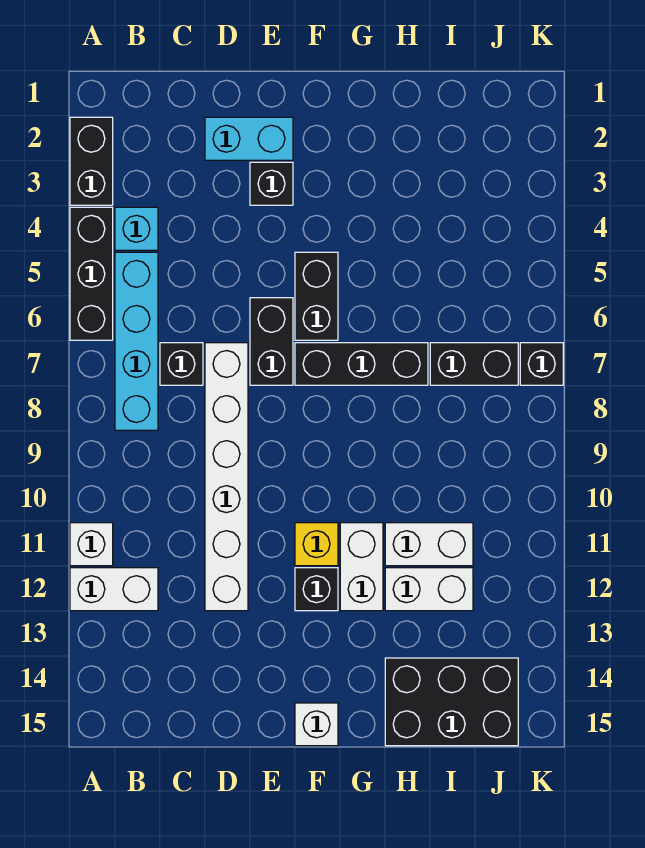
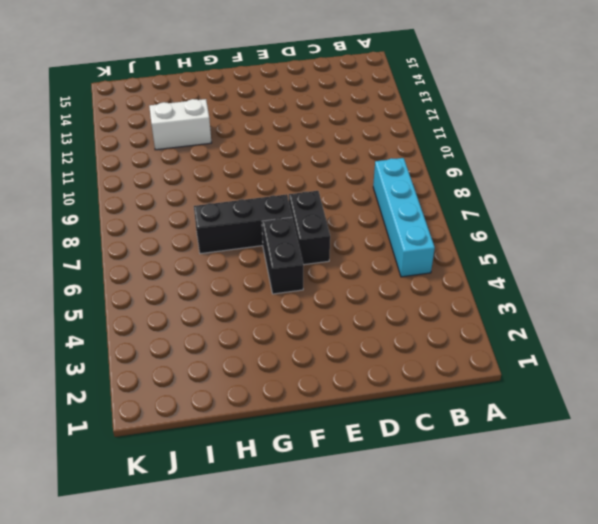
none -> black brick A2:A3 level 1
none -> black brick A4:A6 level 1
none -> white brick A11 level 1

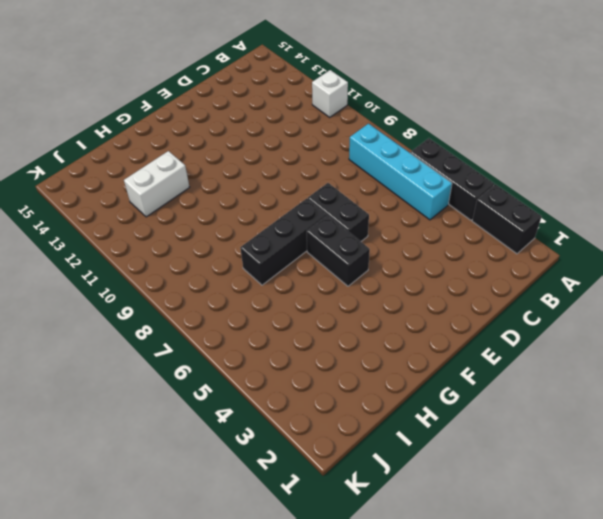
none -> white brick A12:B12 level 1
none -> cyan brick B4 level 1
none -> black brick C7 level 1

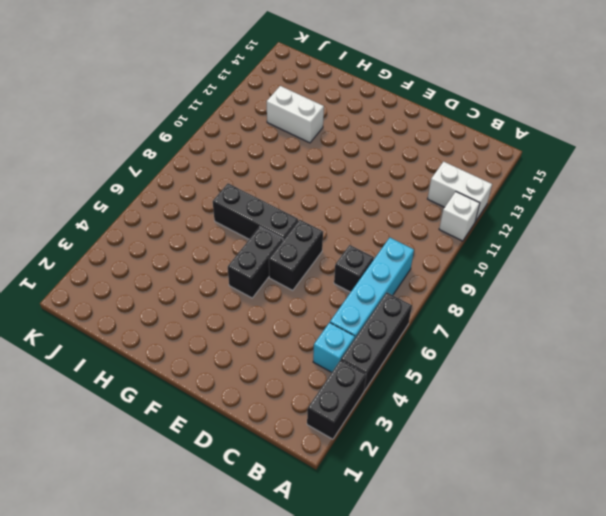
none -> cyan brick D2:E2 level 1
none -> white brick D7:D12 level 1
none -> black brick E3 level 1

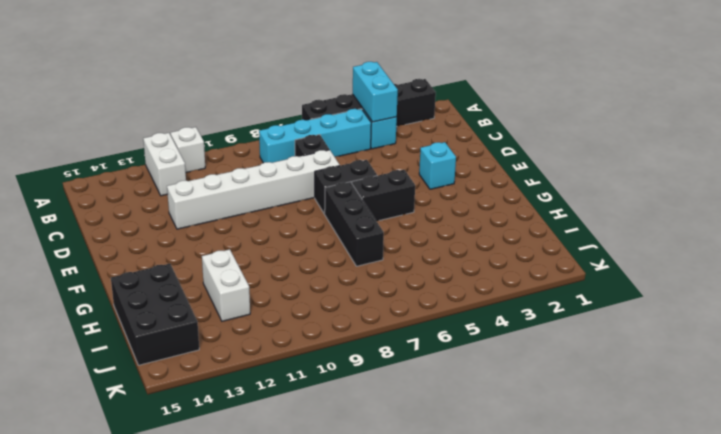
cyan brick A4:B4 level 2 -> cyan brick D2:E2 level 1
cyan brick E3 level 1 -> black brick E3 level 1
none -> yellow brick F11 level 1
none -> black brick F12 level 1
none -> white brick F15 level 1

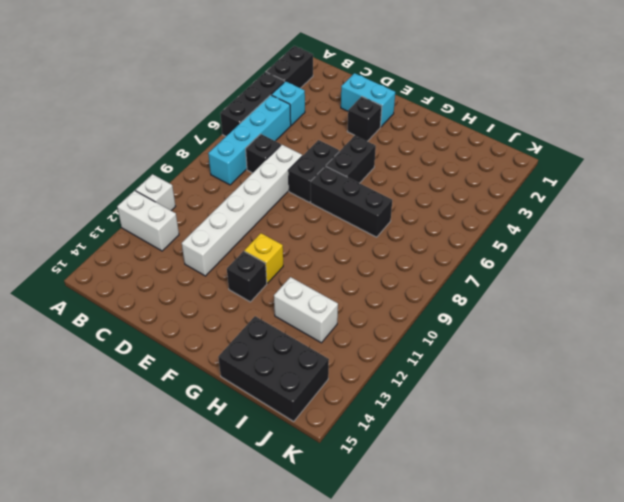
none -> white brick F15 level 1
none -> white brick G11:G12 level 1
none -> white brick H11:I11 level 1

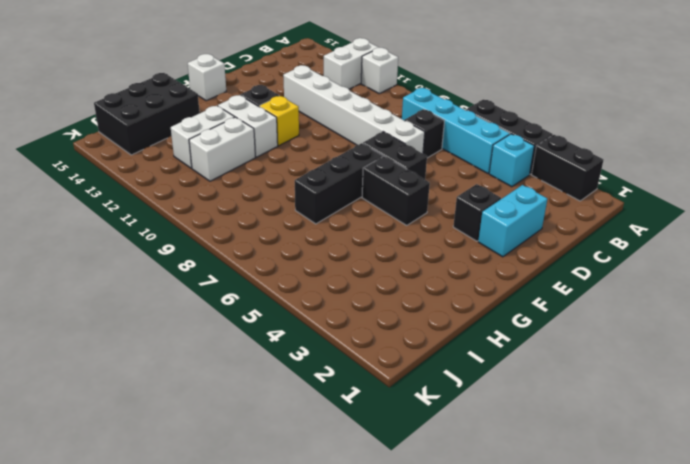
none -> black brick I7:J7 level 1
none -> black brick K7 level 1

